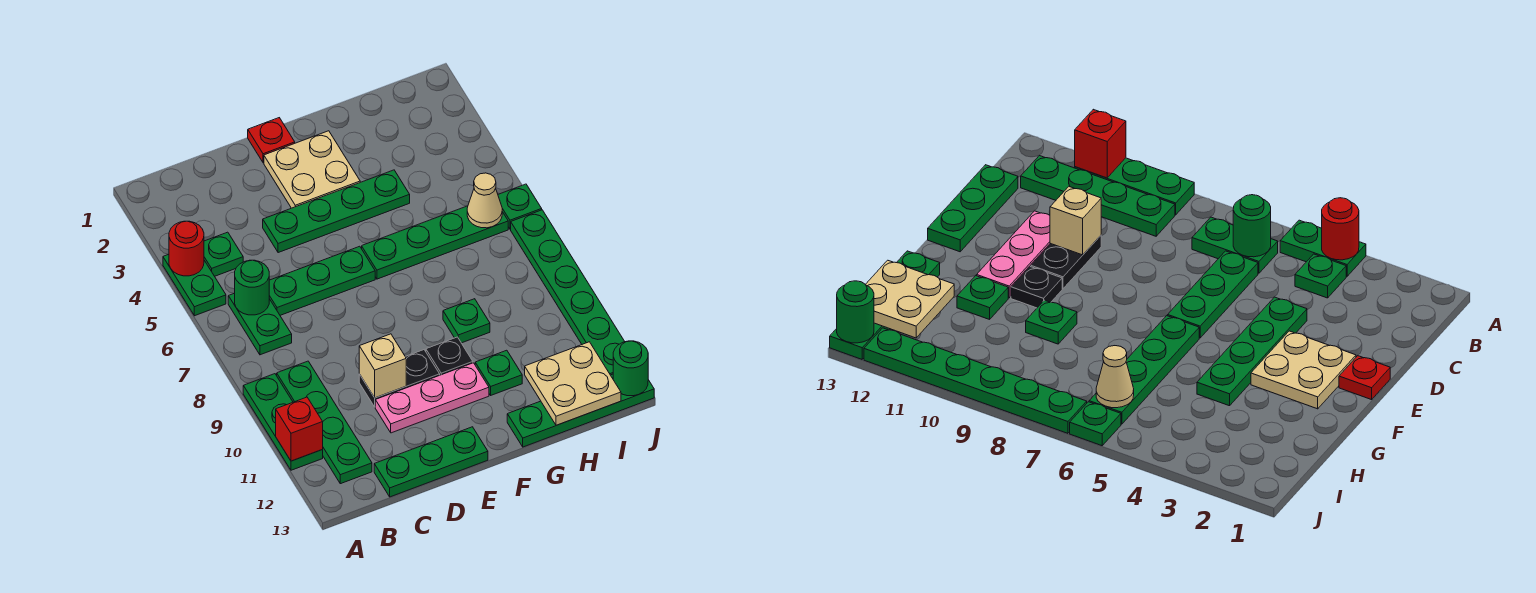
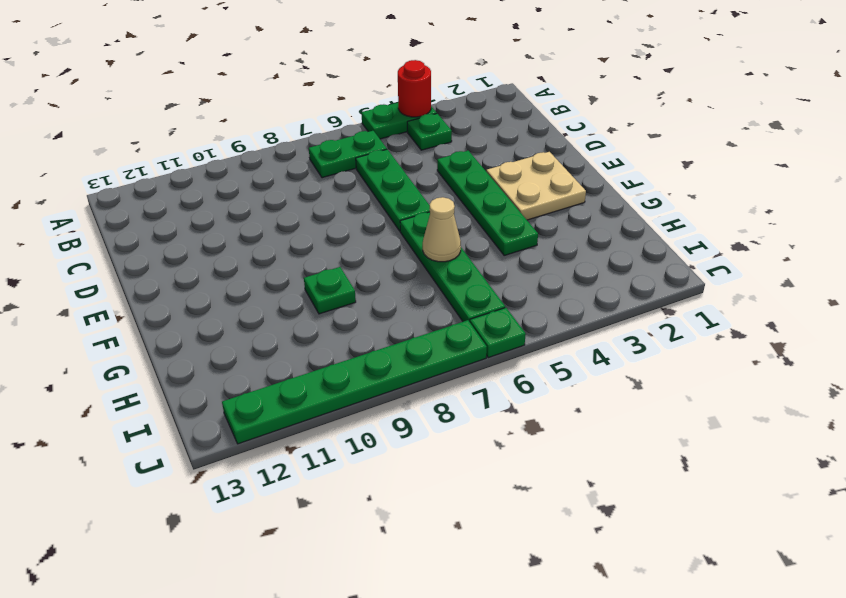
tan cone G6 level 2 -> tan cone I6 level 2
none -> green plate A9:A11 level 1
none -> green plate B9:B12 level 1
none -> green plate C13:E13 level 1

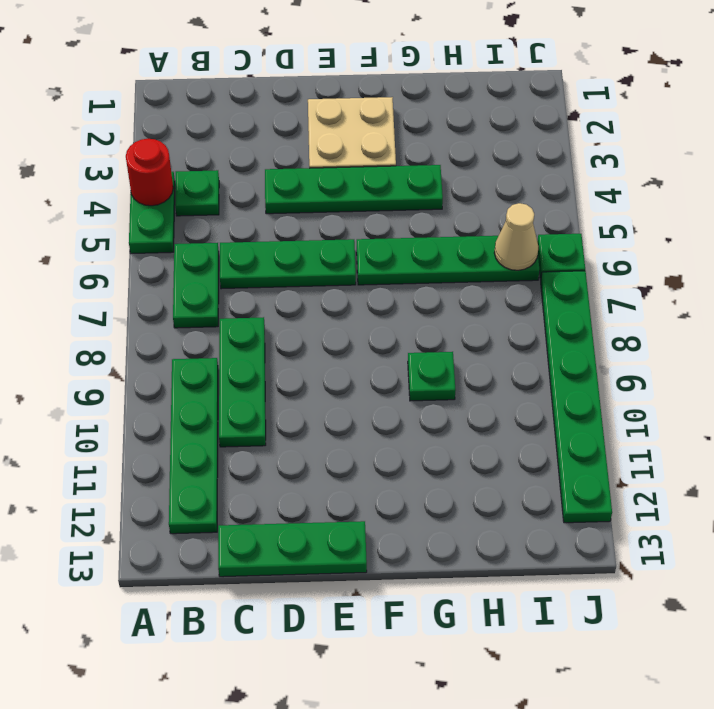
green plate C8:C10 level 1 -> green plate A9:A11 level 1
none -> black plate D10:E10 level 1
none -> pink plate D11:F11 level 1
none -> red plate E1 level 1

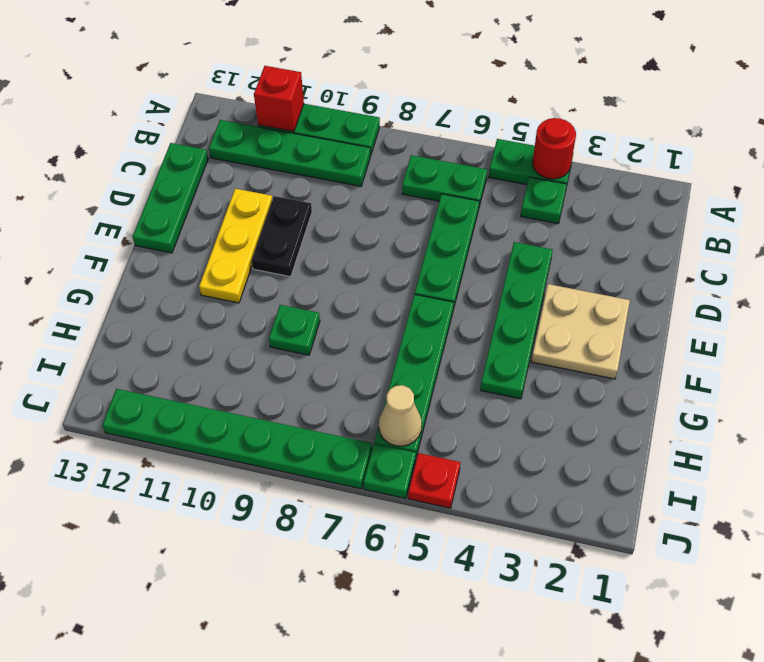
yellow plate D11:F11 level 1 -> pink plate D11:F11 level 1
red plate J5 level 1 -> red plate E1 level 1
none -> black plate F10 level 1
none -> green plate G11 level 1
none -> green plate G13:J13 level 1

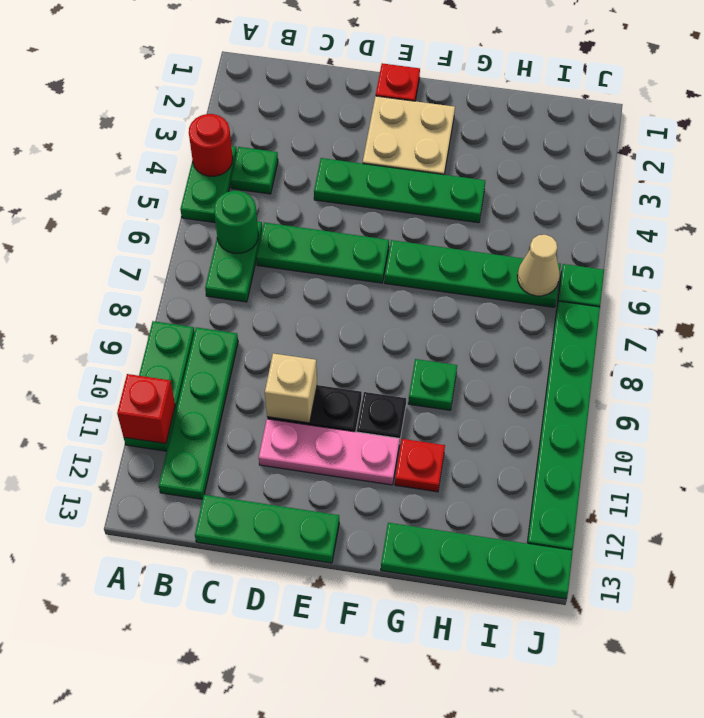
red plate G11 level 1 -> green plate G11 level 1
none -> tan plate H12:I13 level 2
none -> green round brick J13 level 2

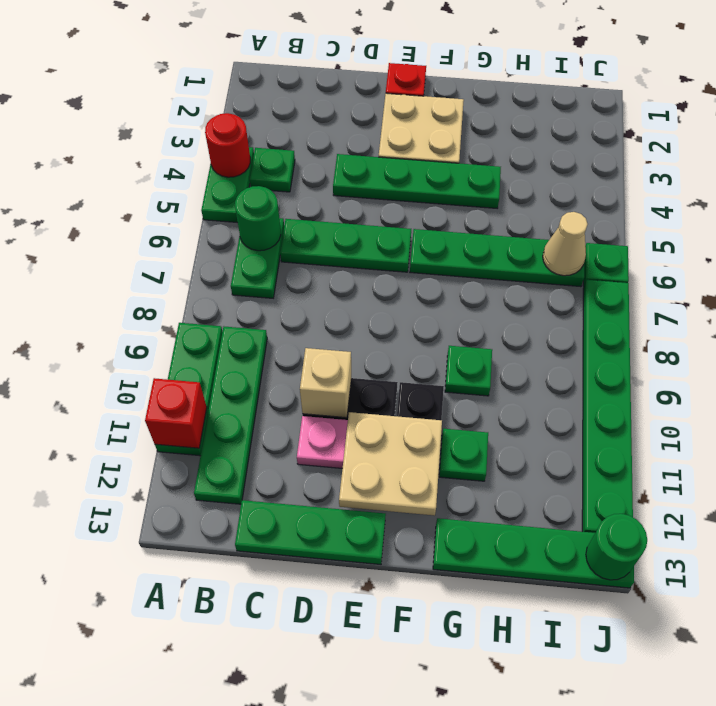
tan plate E11:F12 level 2 -> tan plate H12:I13 level 2

